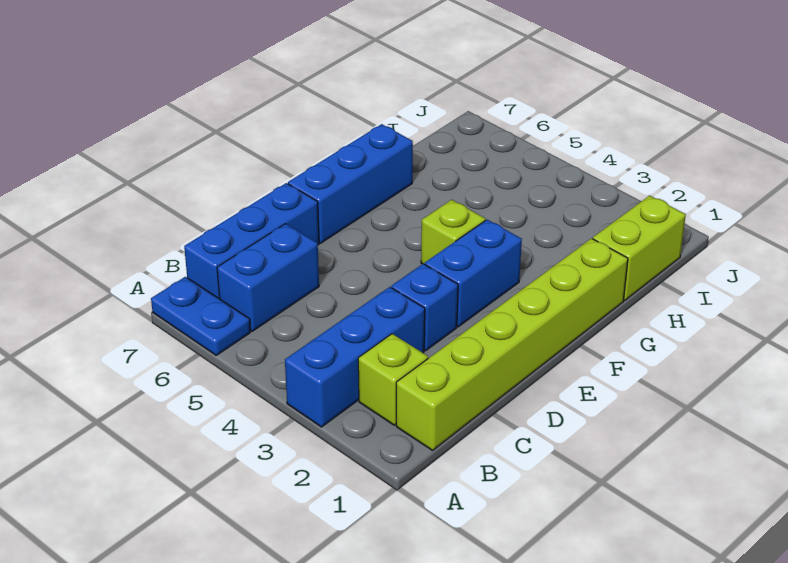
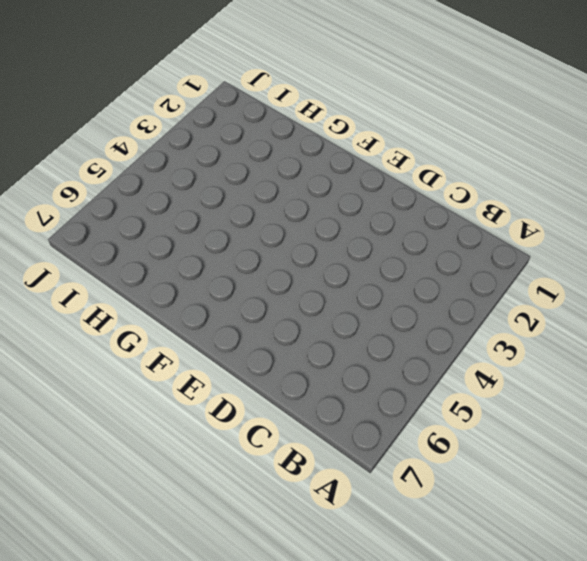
none -> blue brick A3:C3 level 1
none -> blue plate A6:A7 level 1

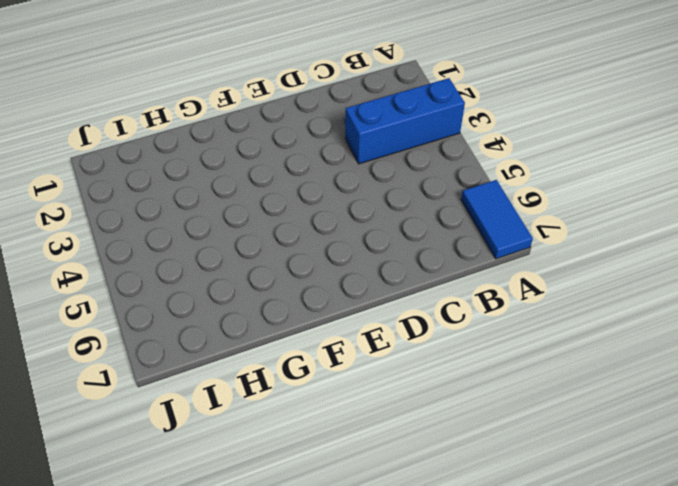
blue tile A6:A7 level 1 -> blue plate A6:A7 level 1
none -> lime brick B1:G1 level 1
none -> lime brick B2 level 1

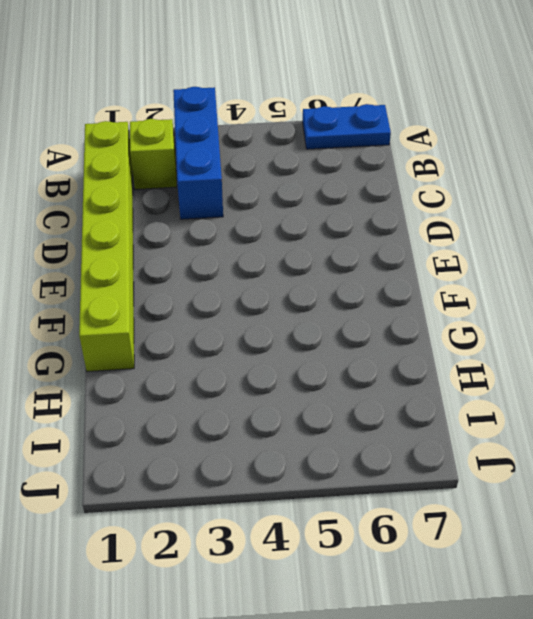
none -> blue brick B6:C6 level 1
none -> blue brick B7:D7 level 1

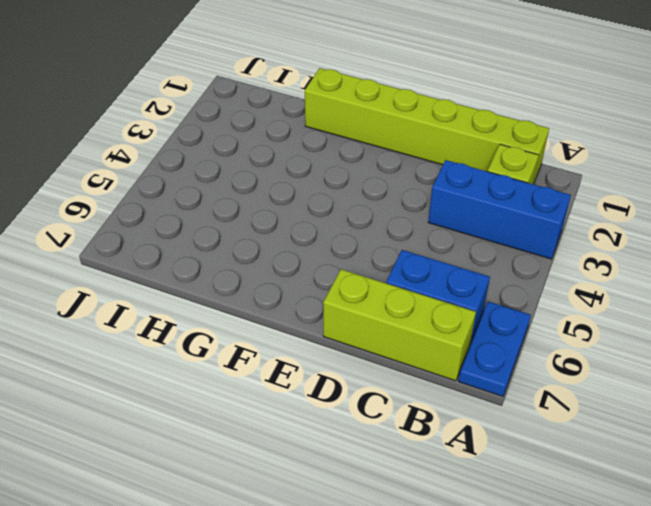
lime brick B7:D7 level 1 -> blue brick B7:D7 level 1
none -> blue brick D3 level 1
none -> blue brick E3:F3 level 1

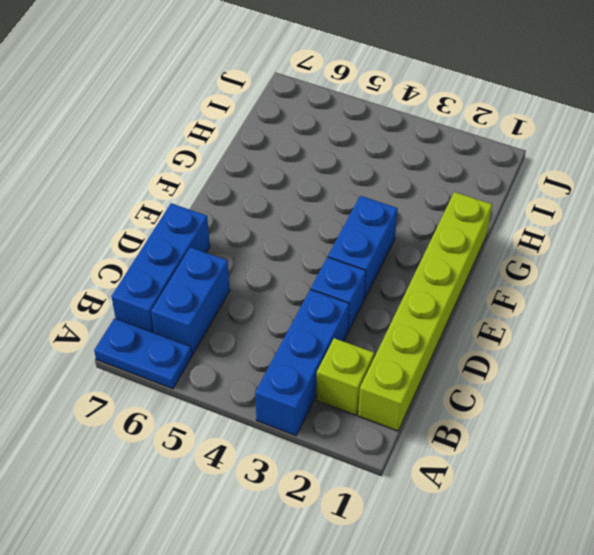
none -> blue brick E7:G7 level 1
none -> lime brick F4 level 1

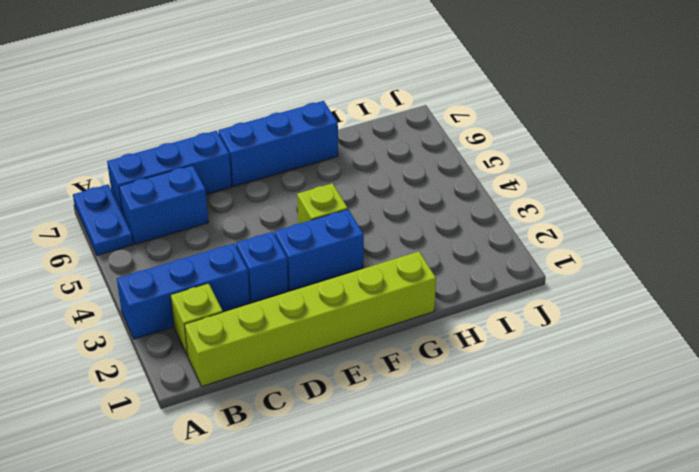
none -> lime brick H1:I1 level 1

